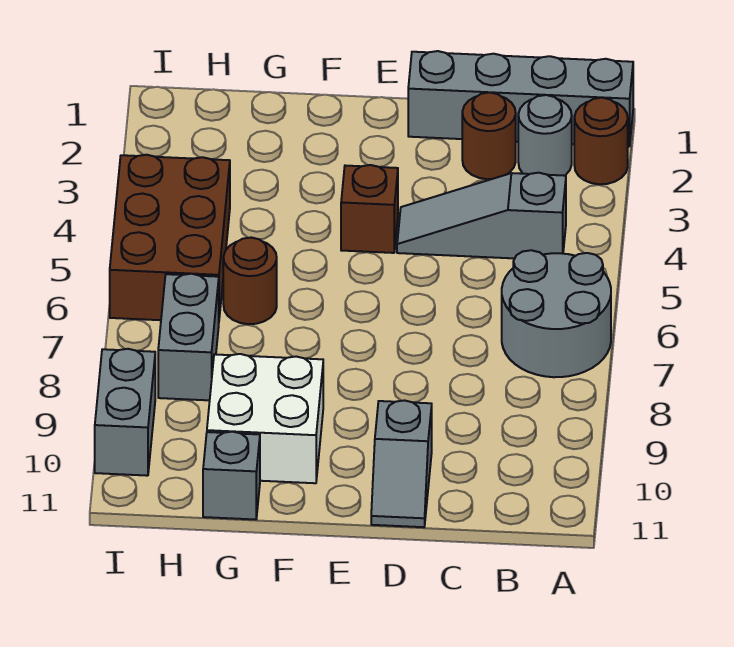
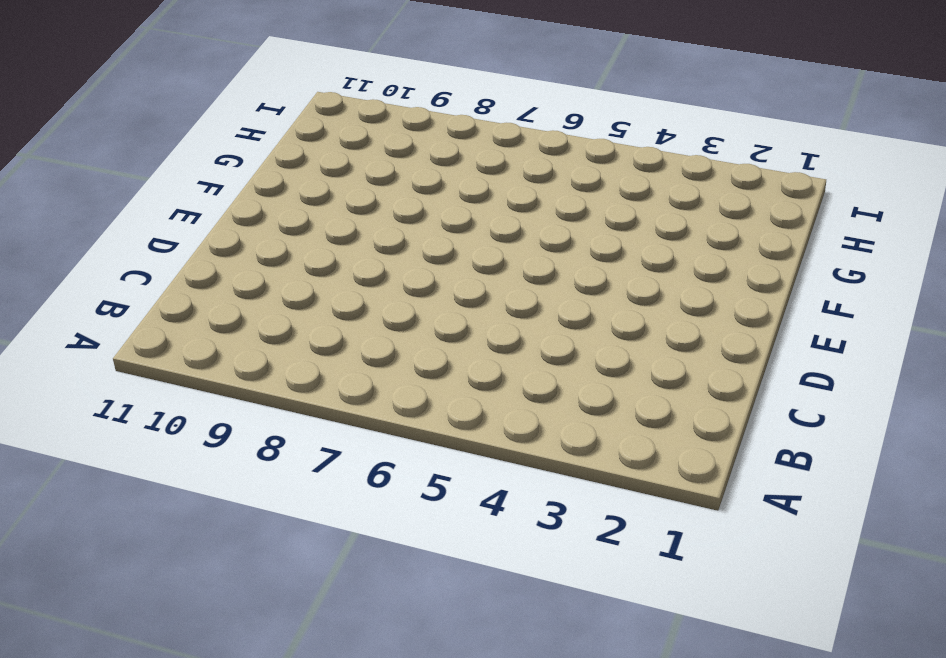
none -> grey brick A1:D1 level 1
none -> brown round brick A2 level 1
none -> grey round brick A6:B7 level 1

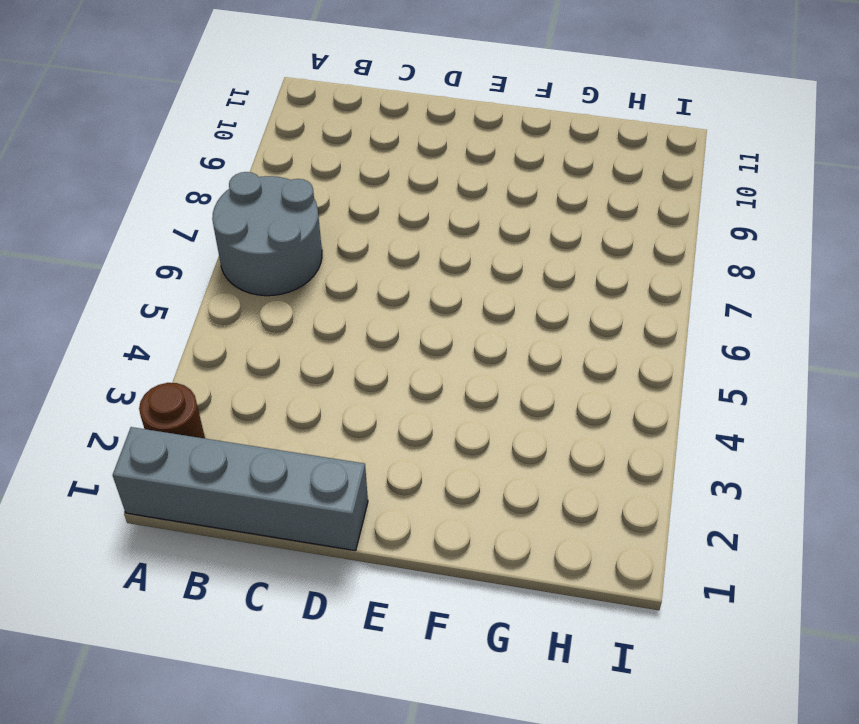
none -> grey round brick B2 level 1
none -> grey slope B4:D4 level 1 top B
none -> brown round brick C2 level 1

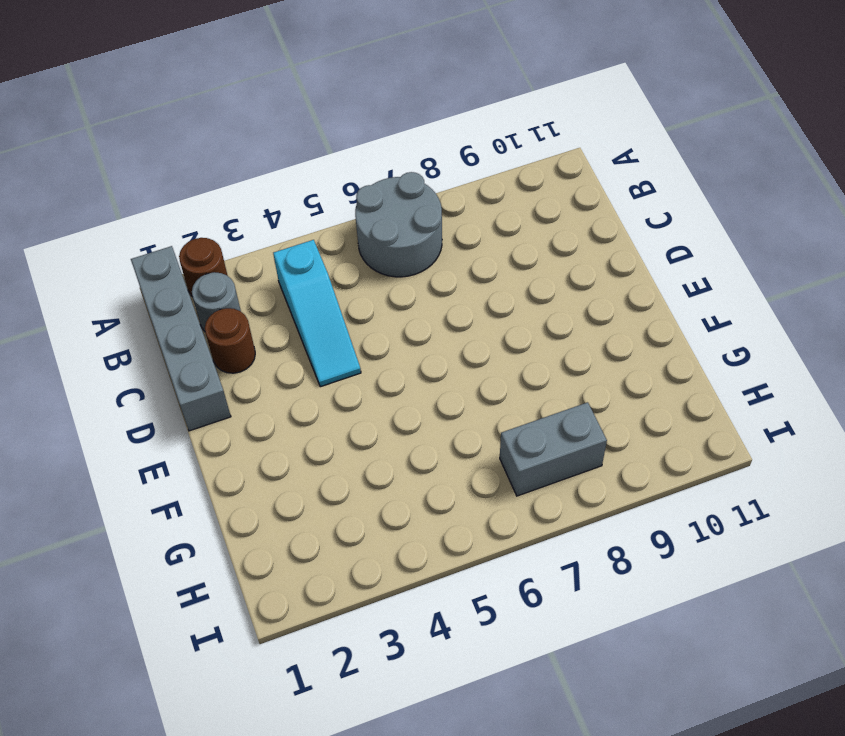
cyan slope B4:D4 level 1 top B -> grey slope B4:D4 level 1 top B
none -> grey slope D10:D11 level 1 top 10
none -> brown brick E4 level 1
none -> white brick F9:G10 level 1

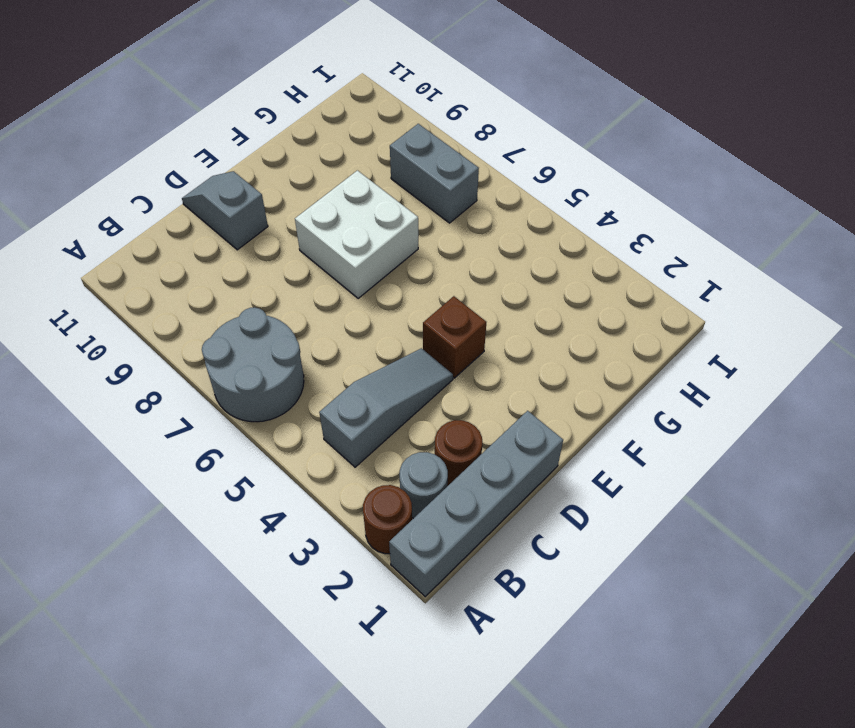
white brick E7:F8 level 1 -> white brick F9:G10 level 1
none -> brown round brick G6 level 1
none -> grey brick G11 level 1
none -> brown brick H4:I6 level 1

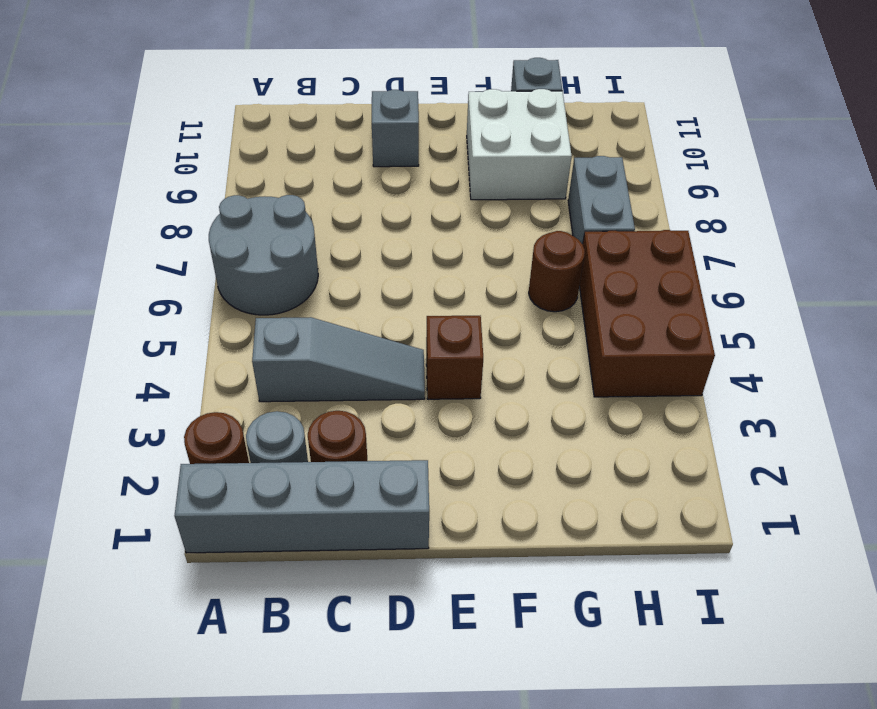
none -> grey brick I9:I10 level 1

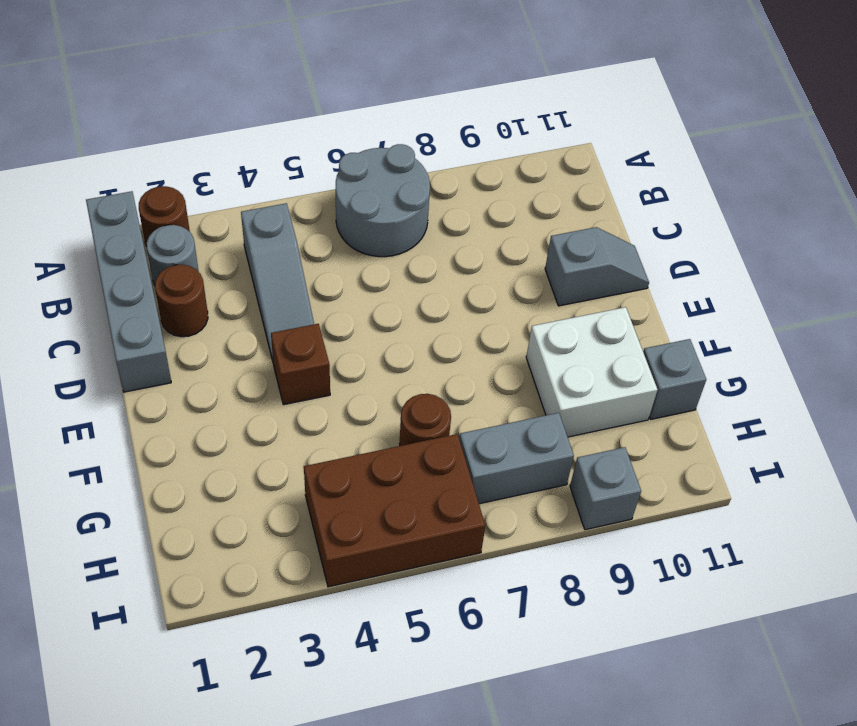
grey brick I9 level 1 -> grey brick I9:I10 level 1

